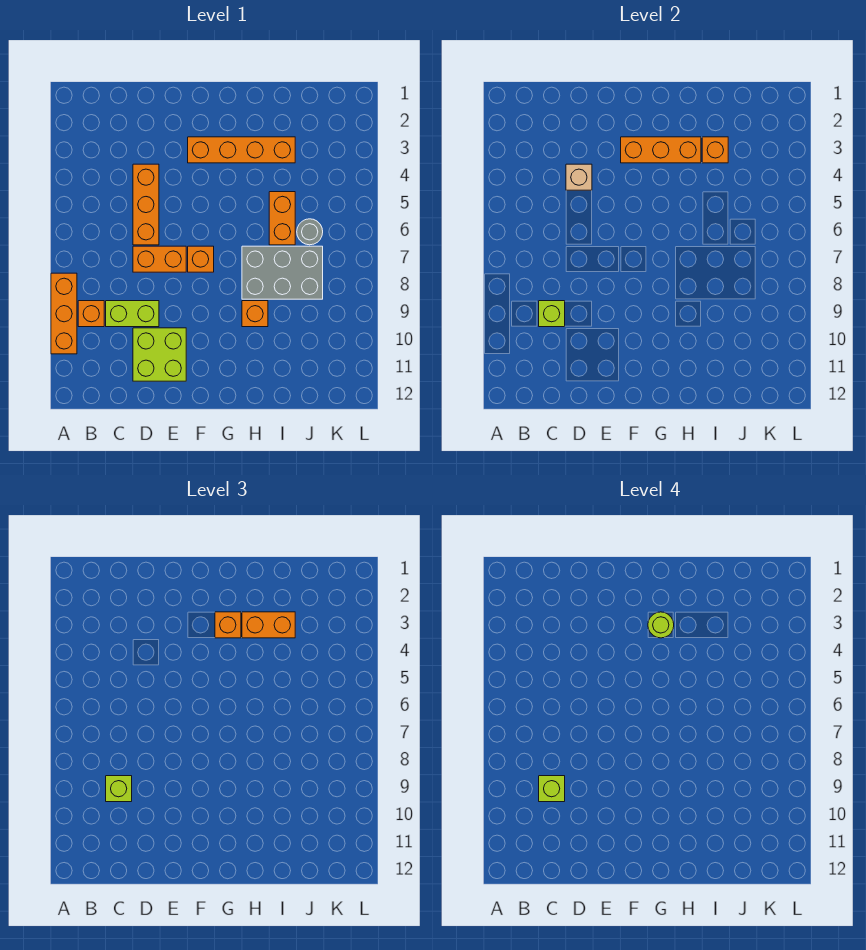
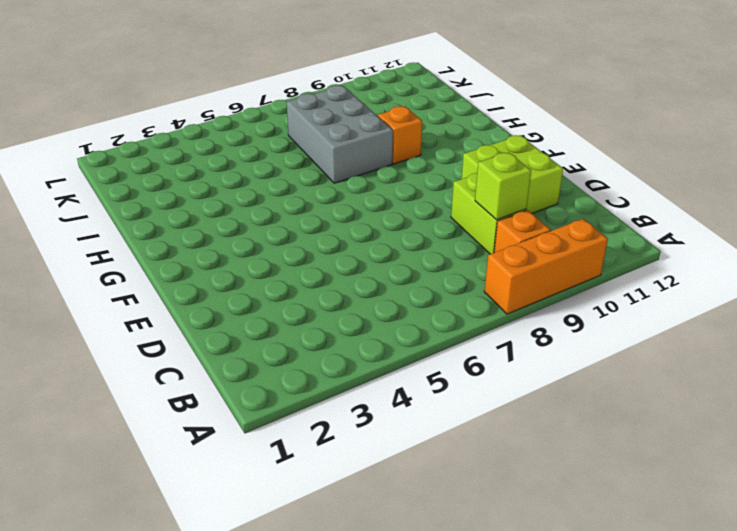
none -> orange brick D4:D6 level 1
none -> orange brick D7:E7 level 1
none -> orange brick F3:I3 level 1

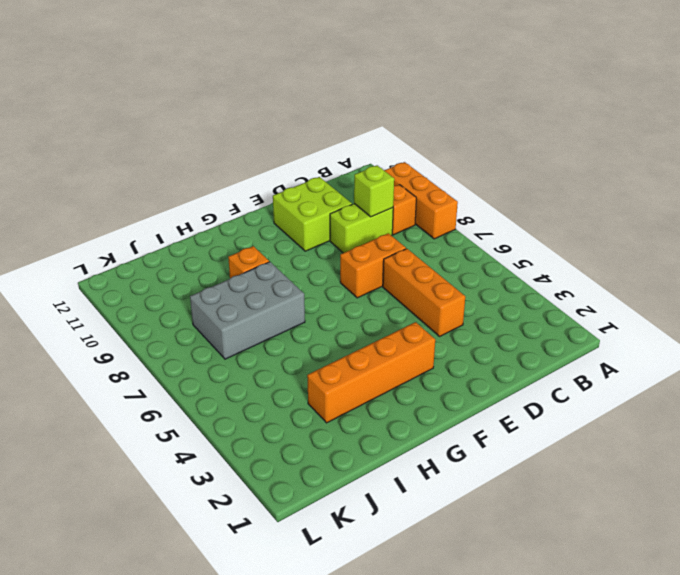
none -> orange brick F7 level 1
none -> orange brick I5:I6 level 1
none -> grey round brick J6 level 1

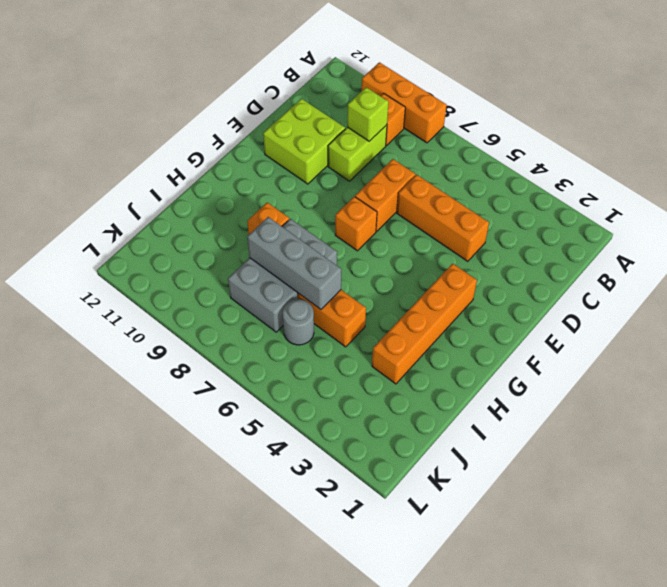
grey brick I6:I8 level 2 -> none
none -> tan brick D4 level 2
none -> orange brick F3:H3 level 2
none -> orange brick I3 level 2

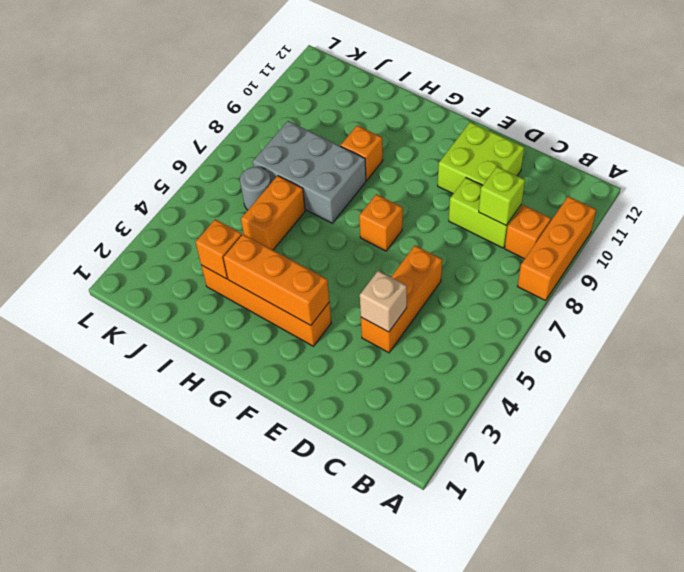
none -> orange brick D7:E7 level 1
none -> lime brick C9 level 3
none -> orange brick G3 level 3

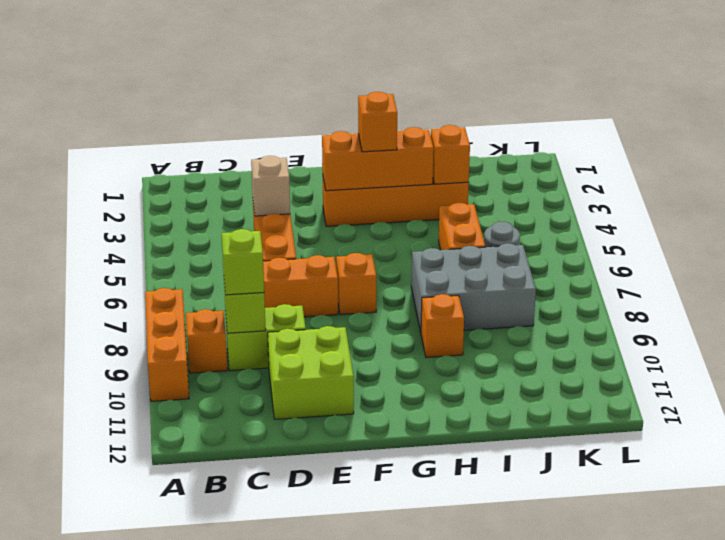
none -> orange brick H3:I3 level 3
none -> lime brick C9 level 4
none -> lime round brick G3 level 4

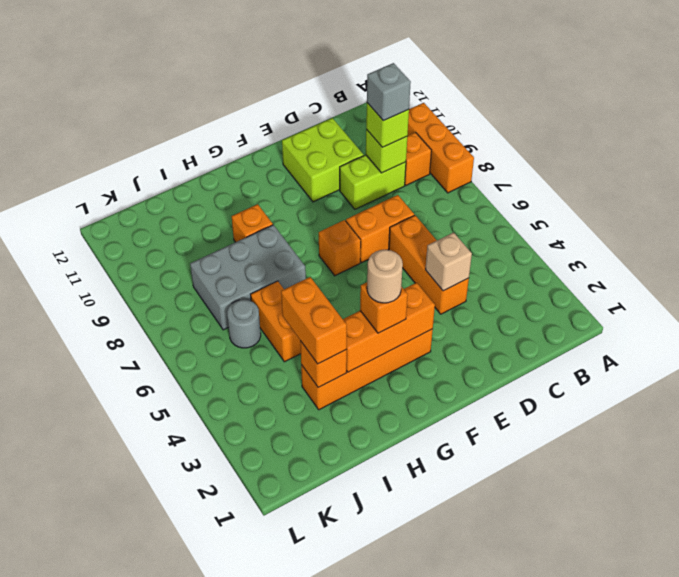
grey brick C9 level 4 -> lime brick C9 level 4
tan round brick G3 level 4 -> lime round brick G3 level 4
orange brick I3:I4 level 3 -> orange brick H3:I3 level 3

